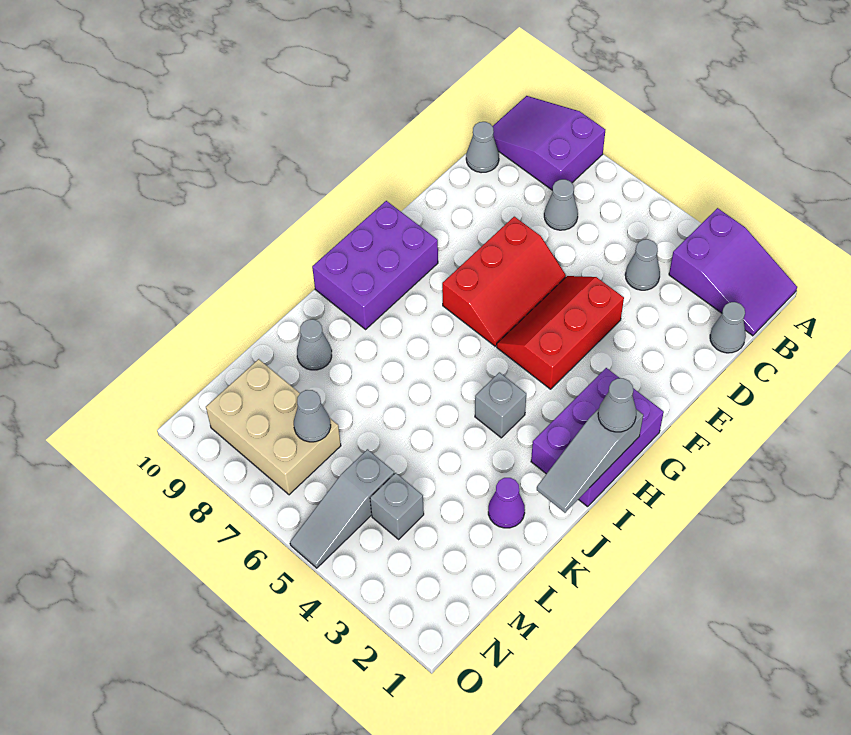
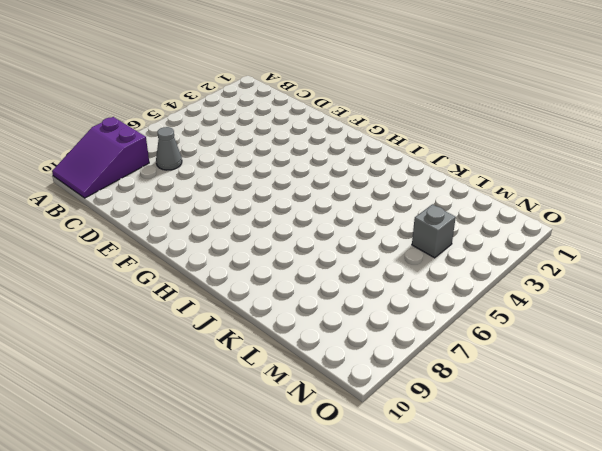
none -> purple slope A1:B3 level 1 top 3
none -> grey cone C1 level 1
none -> grey cone C4 level 1

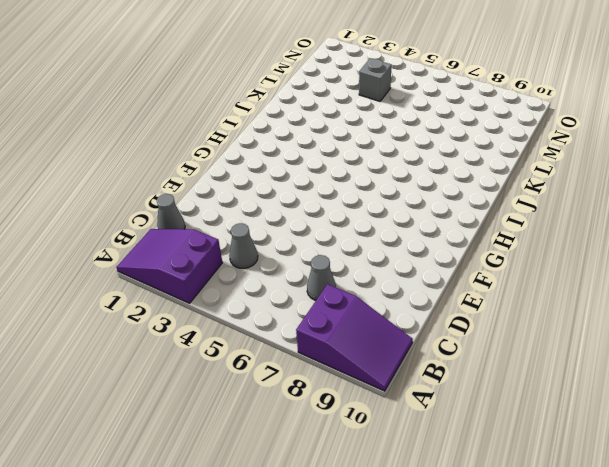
none -> grey cone C10 level 1
none -> red slope E4:G5 level 1 top 4
none -> red slope E6:G7 level 1 top 7

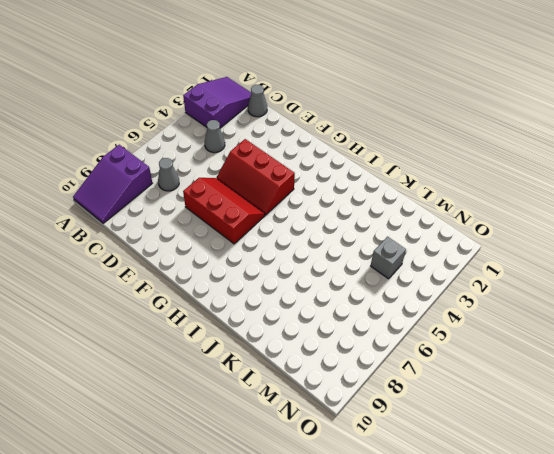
none -> grey cone C10 level 1
none -> purple brick G1:I2 level 1
none -> purple brick G9:I10 level 1

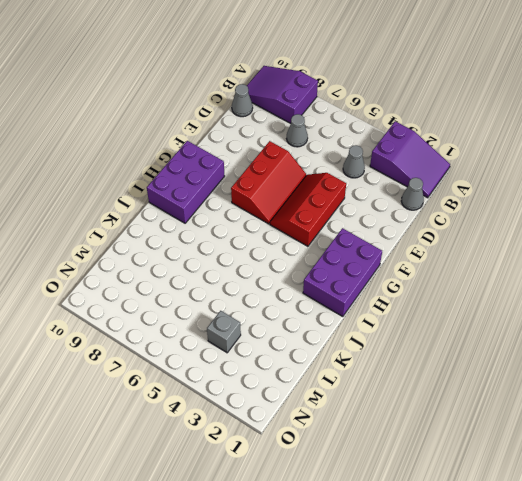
none -> grey brick I4 level 1
none -> purple cone K2 level 1
none -> grey cone K9 level 1

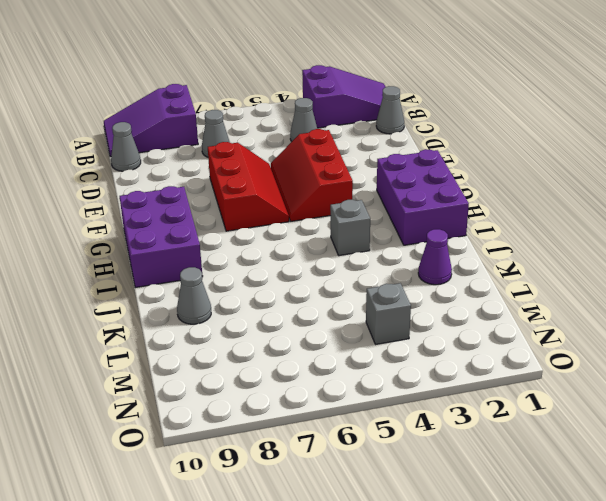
none -> grey slope M5:O5 level 1 top M
none -> tan brick M7:N9 level 1
none -> grey slope H1:J1 level 2 top H

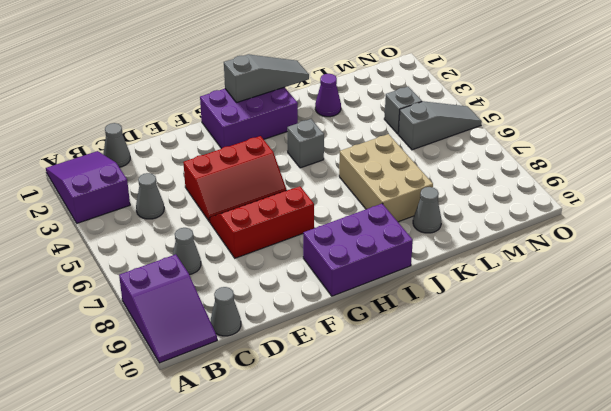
tan brick J6:K8 level 1 -> tan brick M7:N9 level 1
none -> grey cone M7 level 2
none -> grey cone H1 level 3

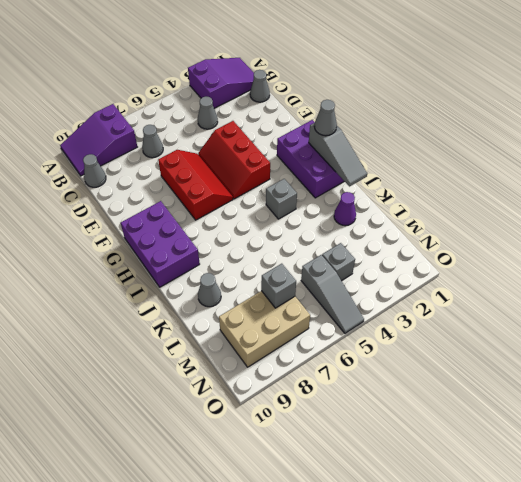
grey brick M7 level 2 -> grey cone M7 level 2

